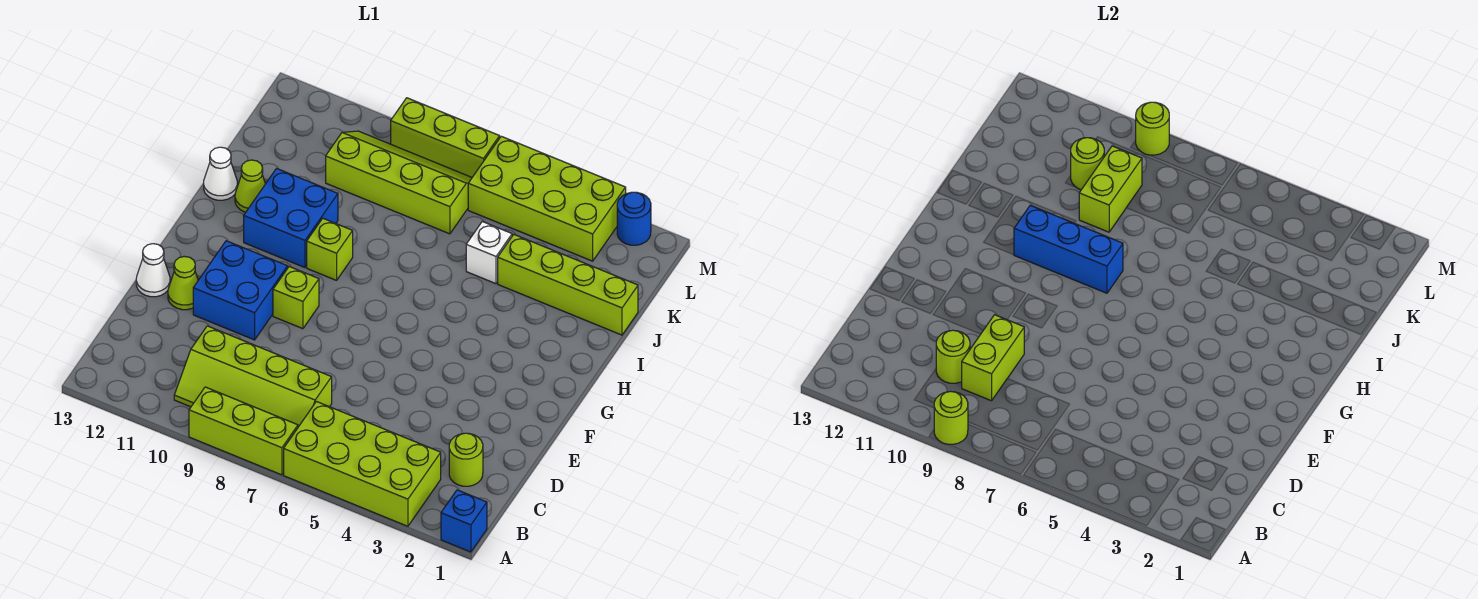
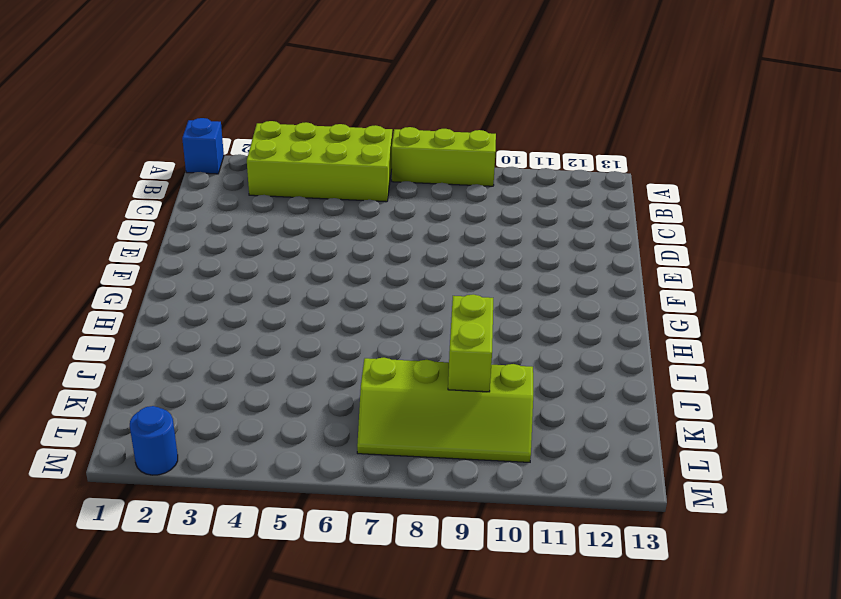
none -> lime slope B7:C10 level 1 top C
none -> lime round brick C2 level 1
none -> blue brick E10:F11 level 1

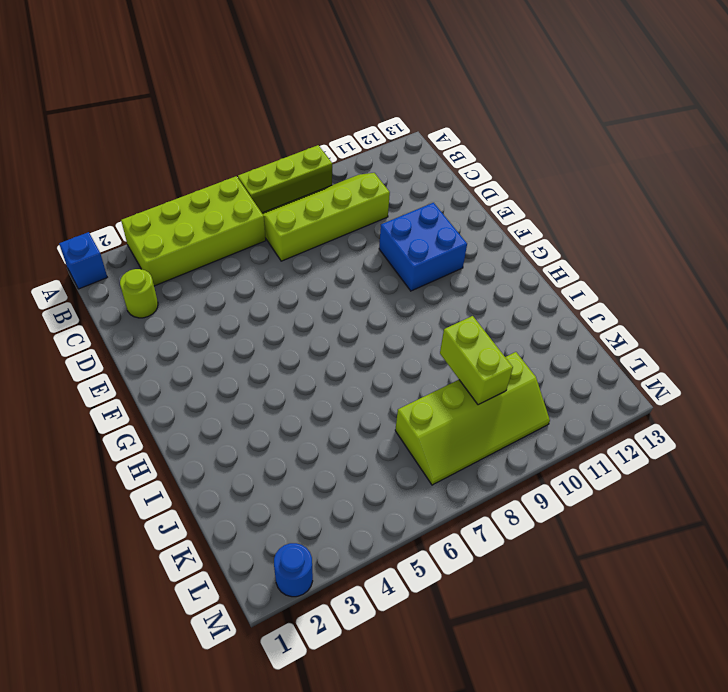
none -> lime cone E12 level 1
none -> white cone E13 level 1
none -> lime brick F9 level 1

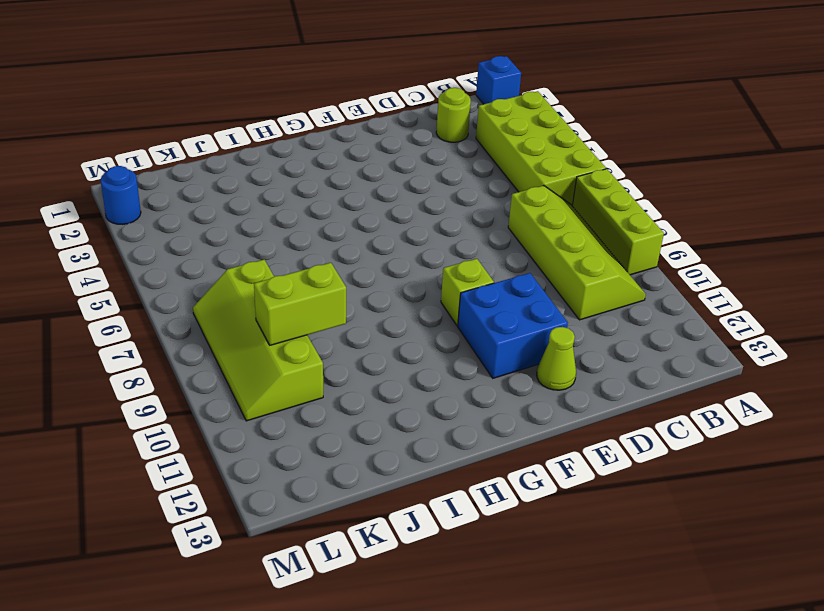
none -> white cone E13 level 1
none -> lime brick H9 level 1
none -> blue brick H10:I11 level 1

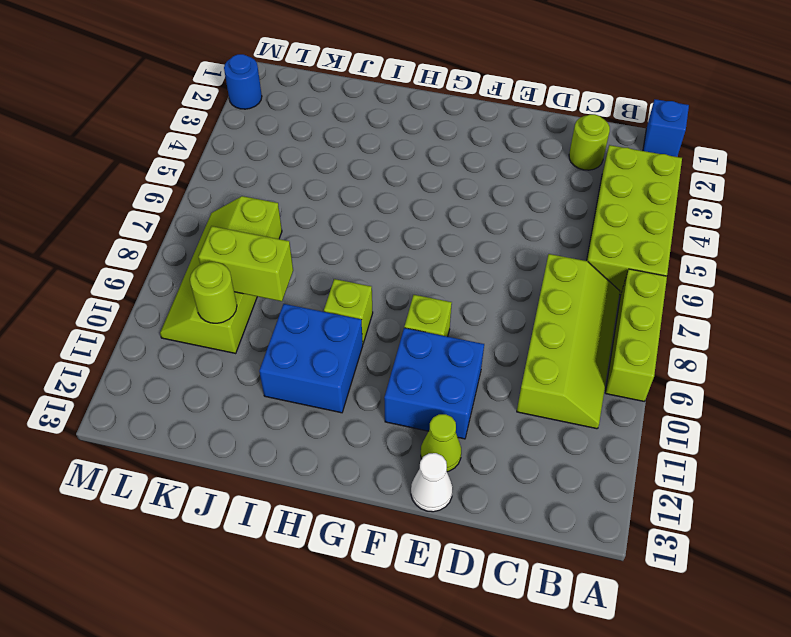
none -> lime cone I12 level 1
none -> white cone I13 level 1
none -> lime brick J1:J4 level 1

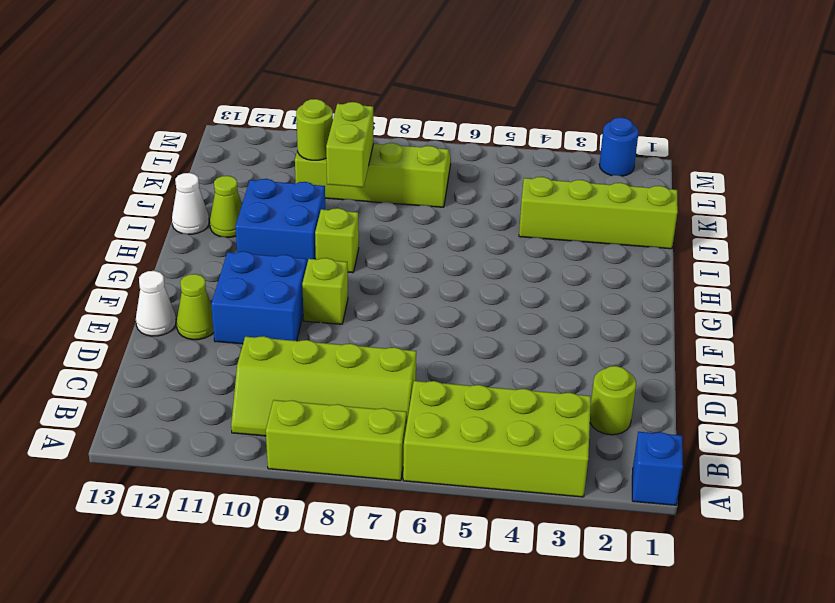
none -> white brick J5 level 1
none -> lime brick L3:M6 level 1
none -> lime brick M7:M9 level 1

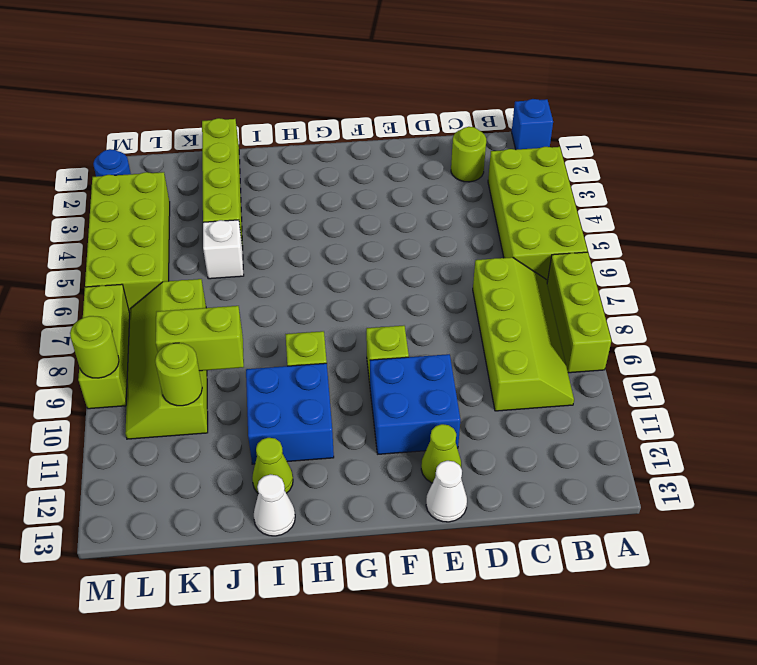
none -> lime round brick A9 level 2
none -> lime brick C9:D9 level 2
none -> lime round brick C10 level 2

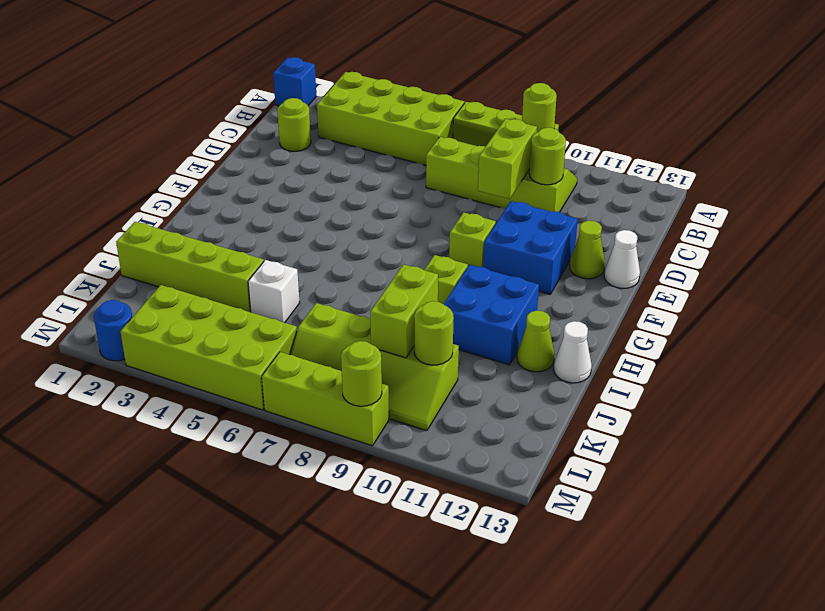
none -> blue brick H8:H10 level 2

